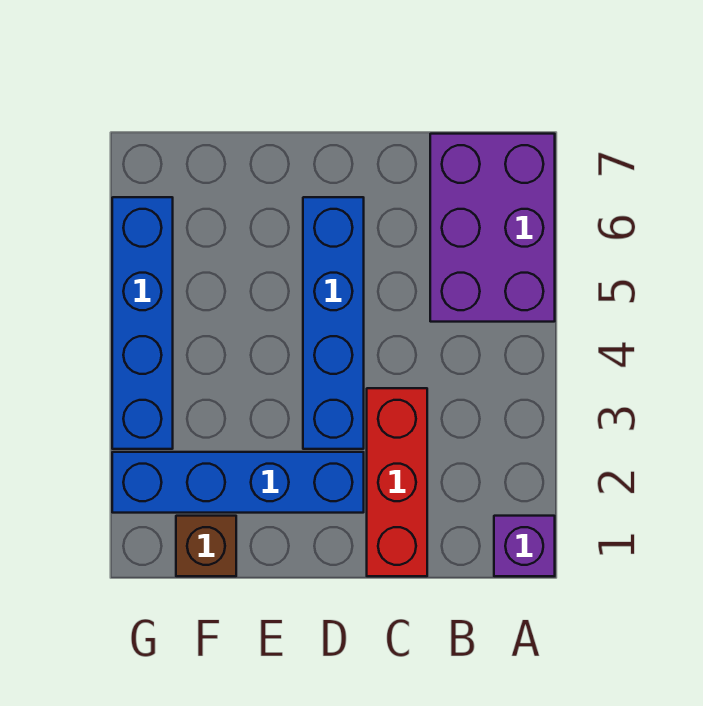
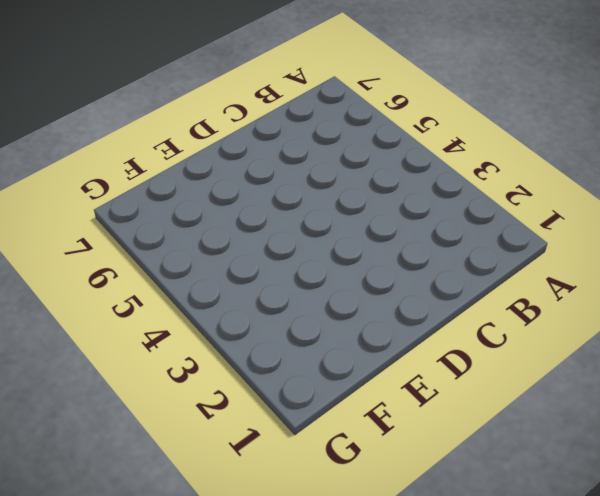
none -> purple brick A1 level 1
none -> purple brick A5:B7 level 1

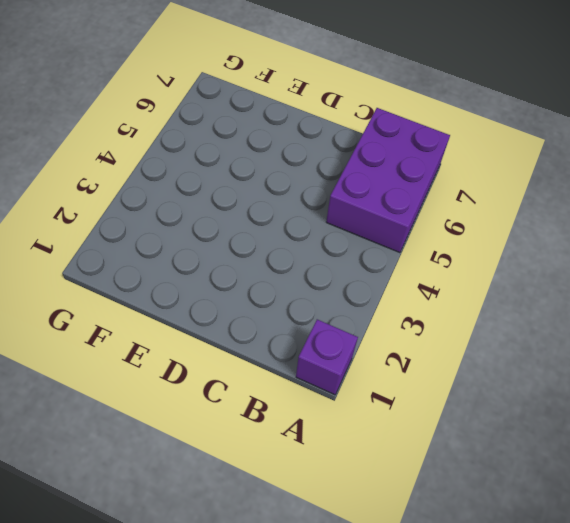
none -> red brick C1:C3 level 1
none -> blue brick D2:G2 level 1

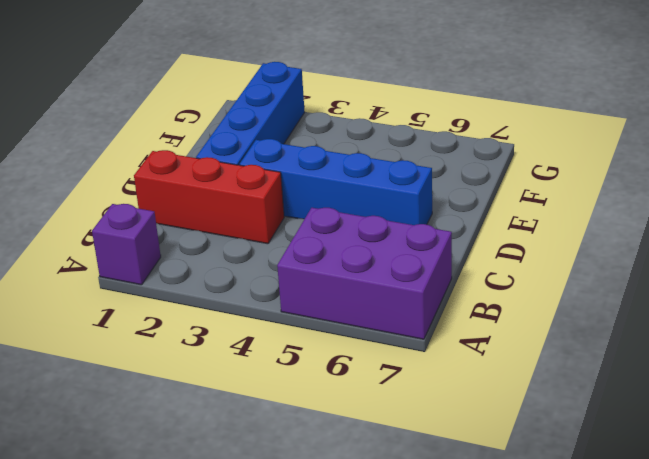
none -> brown brick F1 level 1
none -> blue brick G3:G6 level 1

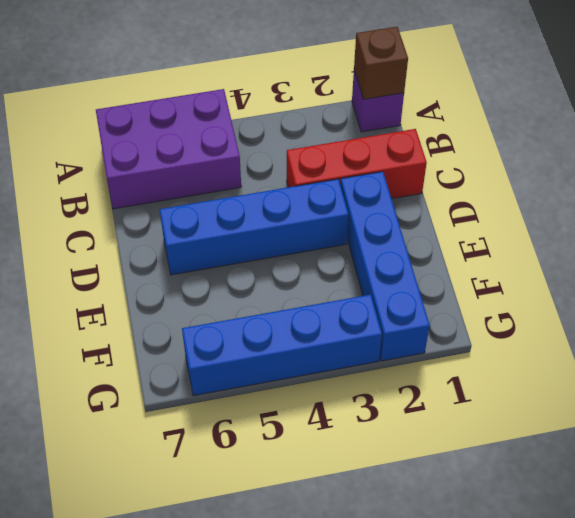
brown brick A1 level 2 -> brown brick F1 level 1

